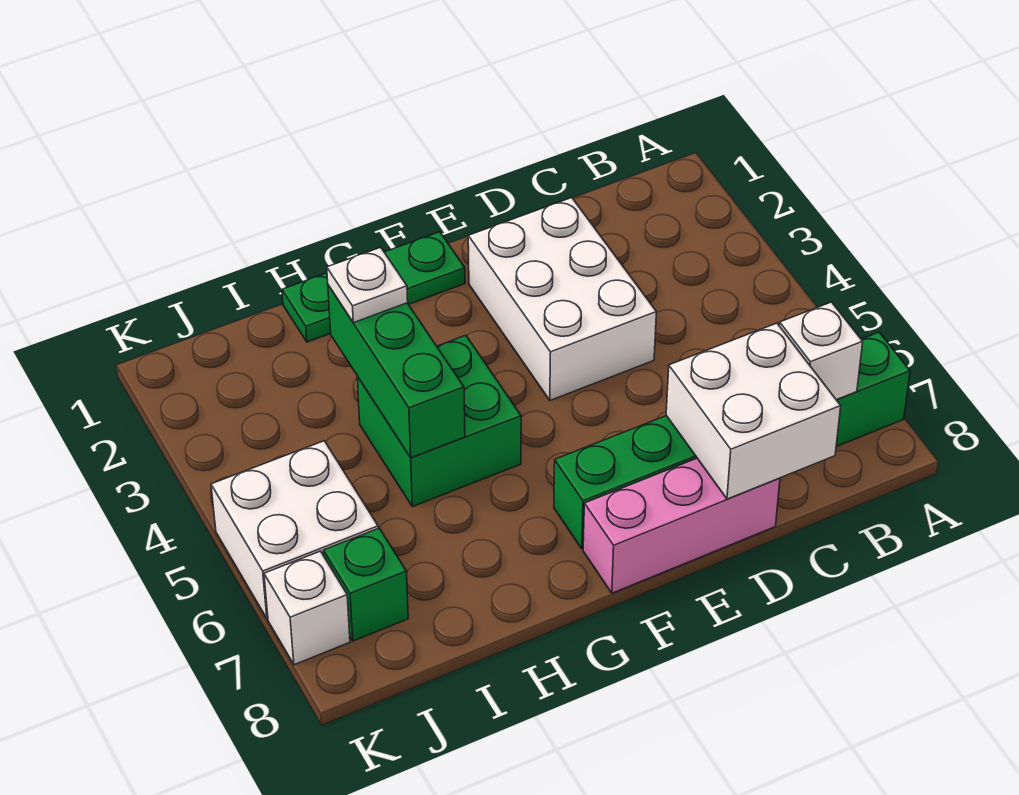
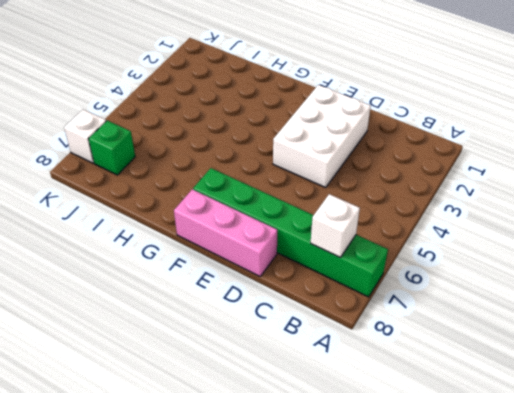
none -> green plate F1:H1 level 1
none -> green brick G4:H5 level 1
none -> white brick J5:K6 level 1

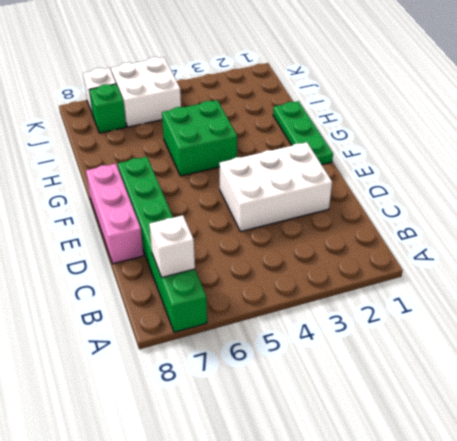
none -> white brick C7:D8 level 2
none -> green brick H3:H5 level 2
none -> white plate H3 level 3

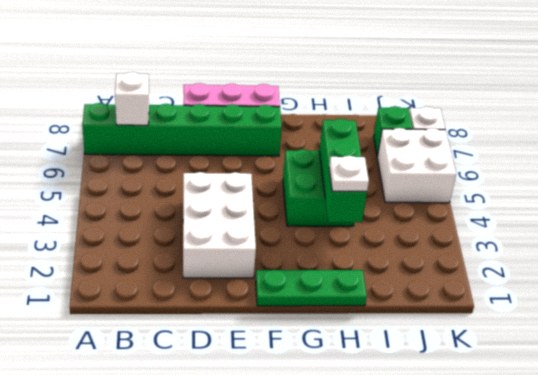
none -> white brick C7:D8 level 2

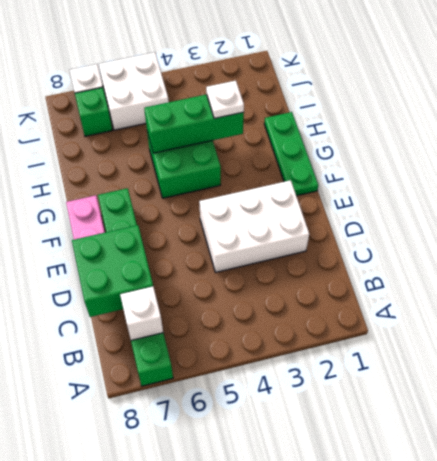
green brick C7:D8 level 2 -> white brick C7:D8 level 2

